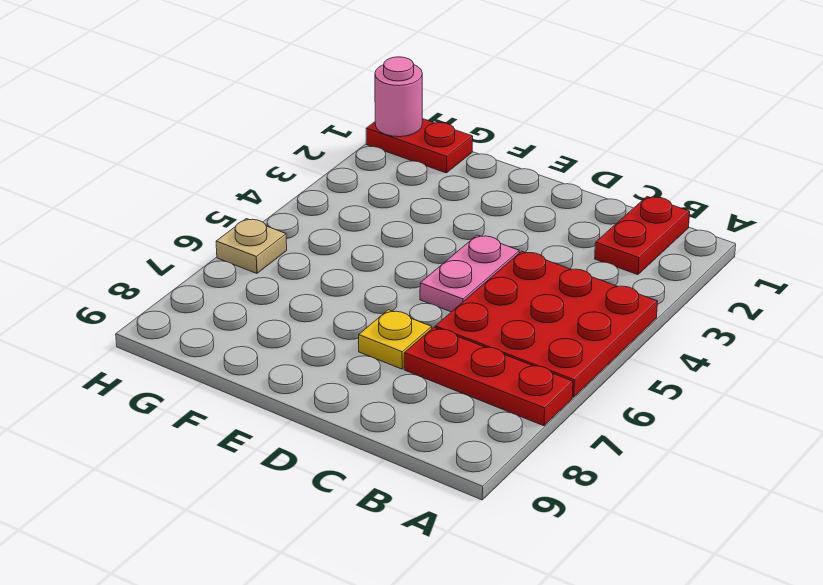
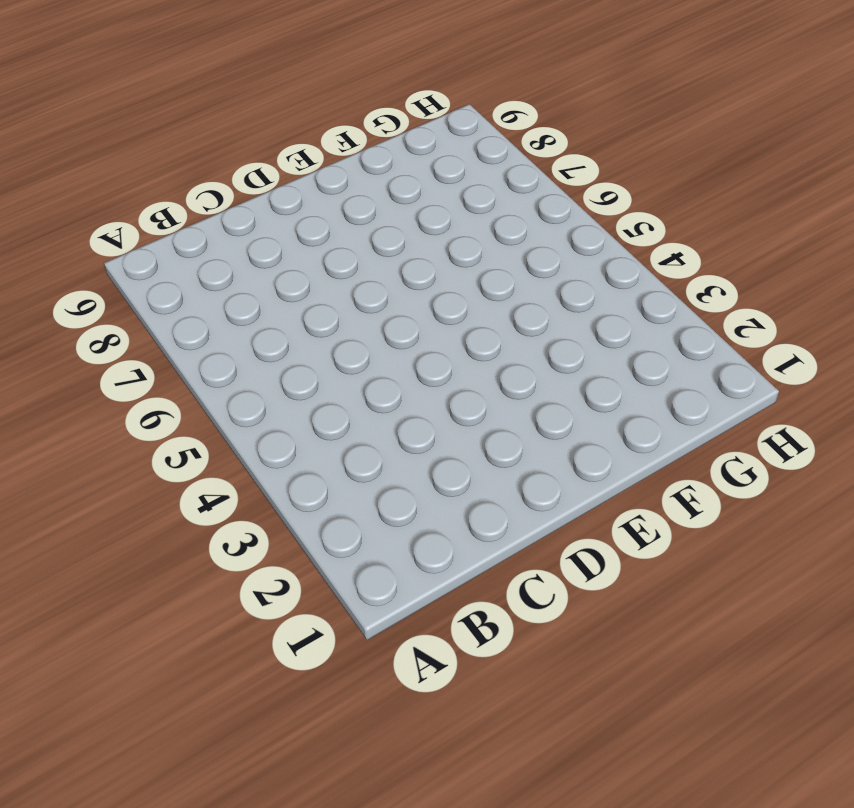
none -> red plate A4:C6 level 1
none -> red plate A7:C7 level 1

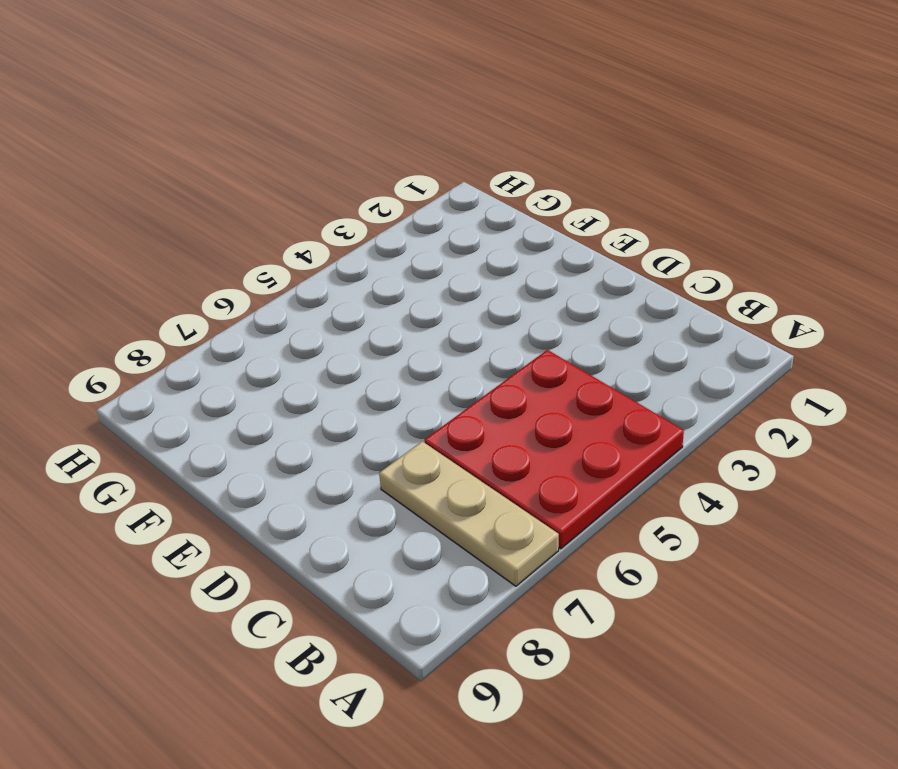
tan plate A7:C7 level 1 -> red plate A7:C7 level 1
none -> red plate B1:B2 level 1
none -> pink plate D4:D5 level 1

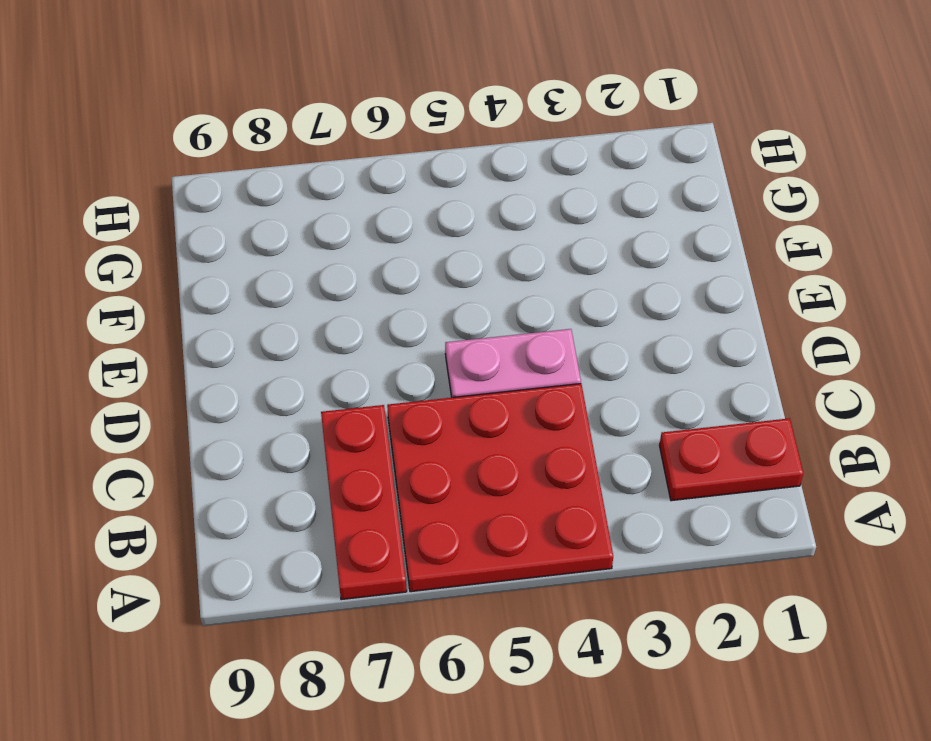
none -> yellow plate D7 level 1
none -> red plate G1:H1 level 1

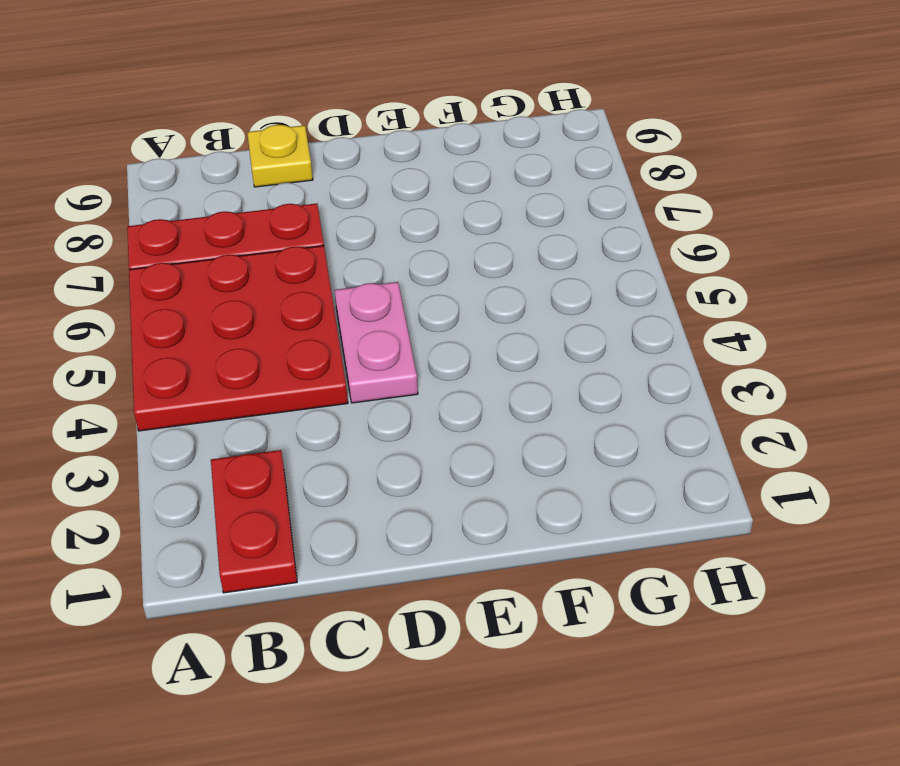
yellow plate C9 level 1 -> yellow plate D7 level 1
none -> red plate G1:H1 level 1
none -> tan plate H6 level 1

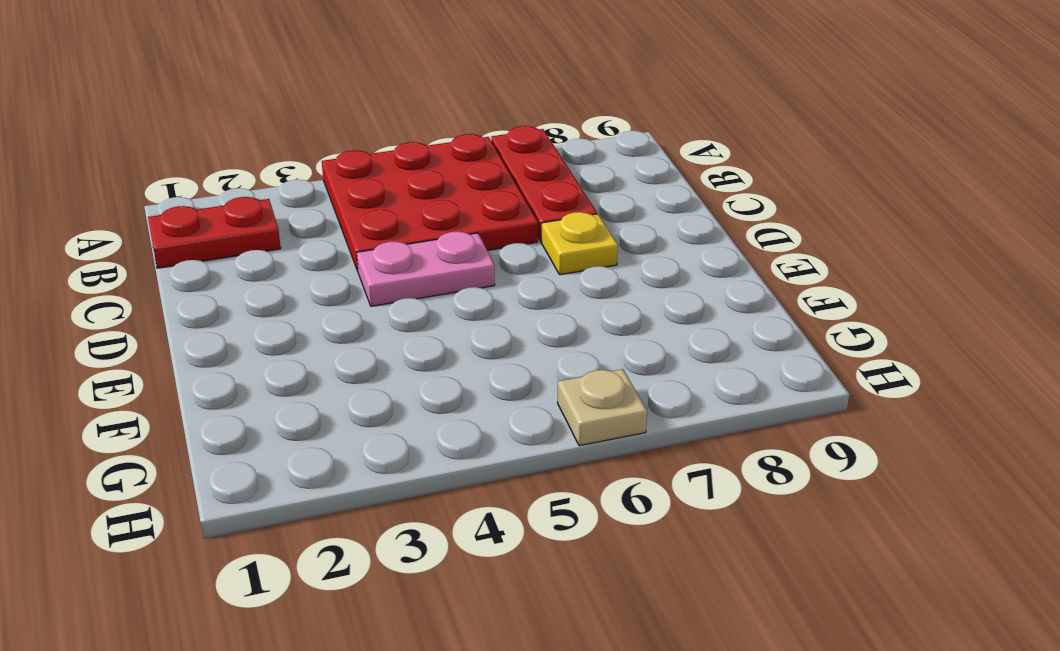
none -> red plate G1:H1 level 1
none -> pink round brick H1 level 2

